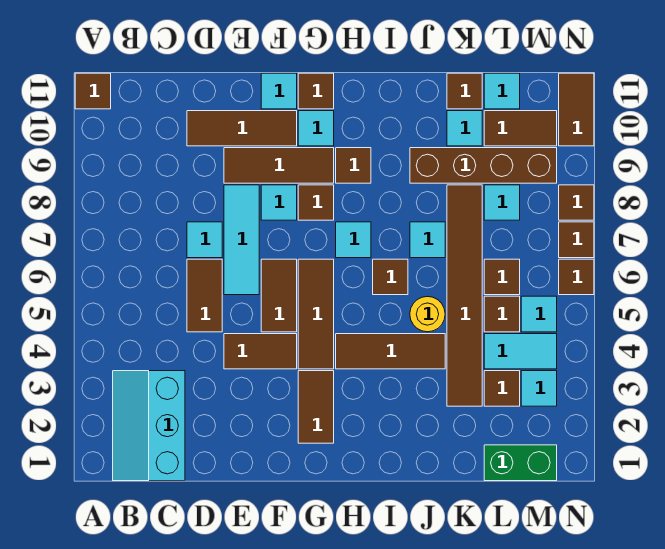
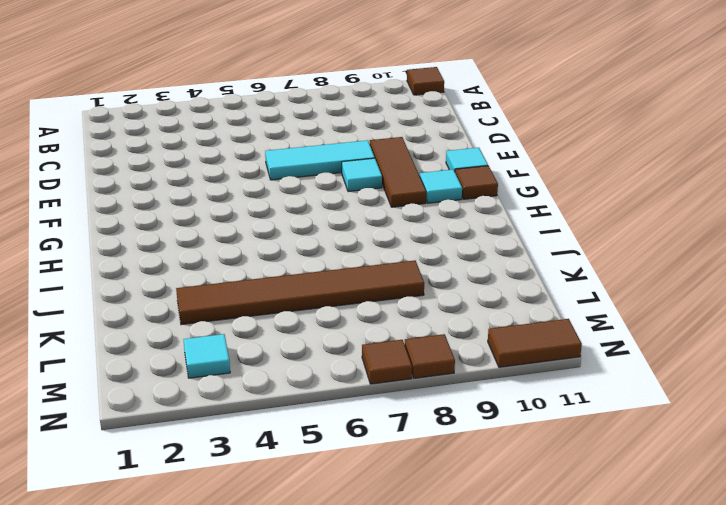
none -> cyan slope B1:C3 level 1 top C
none -> brown tile D5:D6 level 1
none -> cyan tile D7 level 1
none -> brown tile D10:F10 level 1

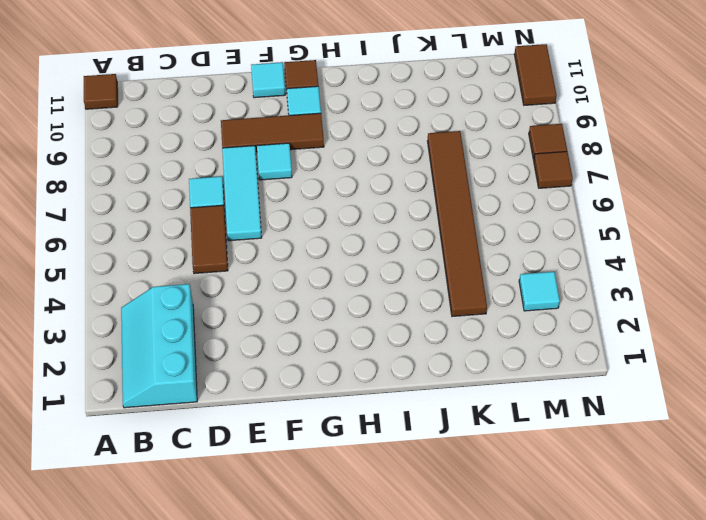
none -> brown tile D10:F10 level 1
none -> brown tile E4:F4 level 1
none -> brown tile F5:F6 level 1
none -> brown tile G2:G3 level 1

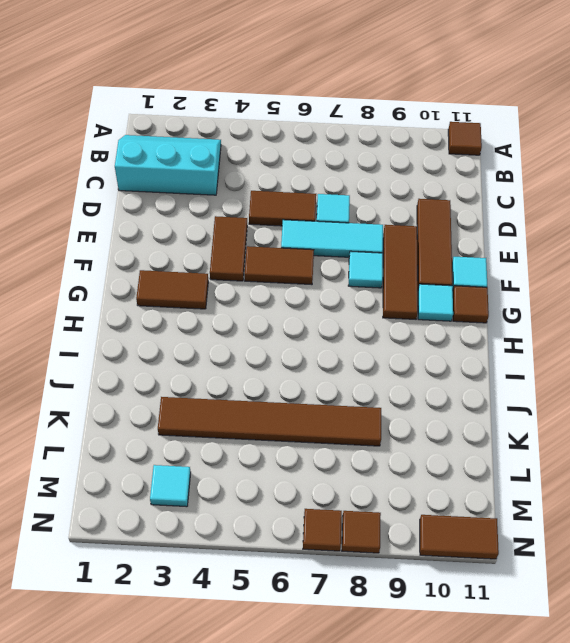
none -> brown tile G4:G6 level 1
none -> brown tile G8 level 1
none -> brown tile H4:J4 level 1
none -> cyan tile H7 level 1

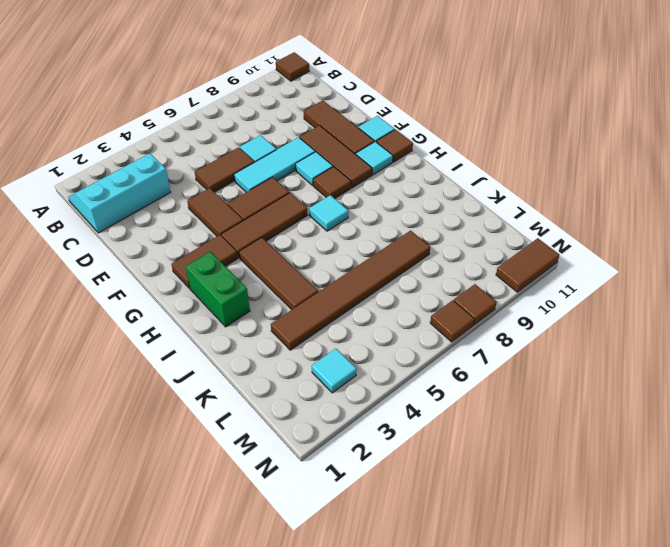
green brick H2:I2 level 1 -> green brick L1:M1 level 1
none -> brown tile H9 level 1
none -> brown tile I6 level 1
none -> yellow round brick J5 level 1
none -> cyan tile J7 level 1

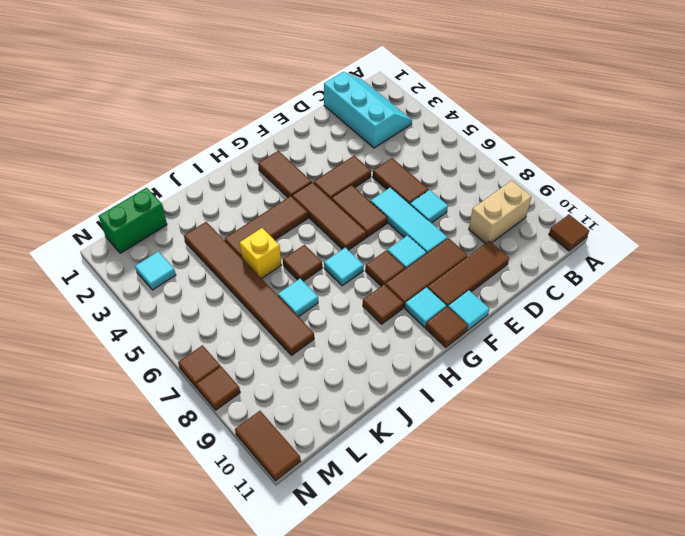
tan brick B9:C9 level 1 -> none
yellow brick J5 level 1 -> yellow round brick J5 level 1
none -> brown brick J9:M9 level 1
none -> cyan tile K10 level 1
none -> brown tile K11 level 1
none -> brown tile L3 level 1

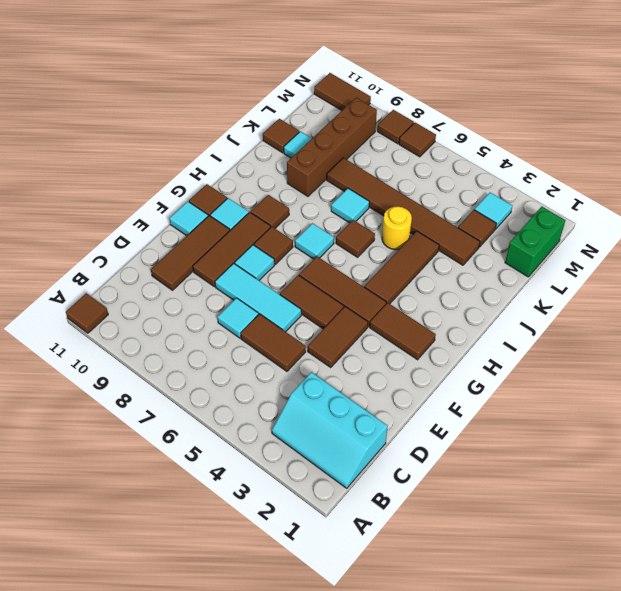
none -> cyan tile L4:M4 level 1
none -> brown tile L5 level 1
none -> brown tile L6 level 1
none -> cyan tile L8 level 1

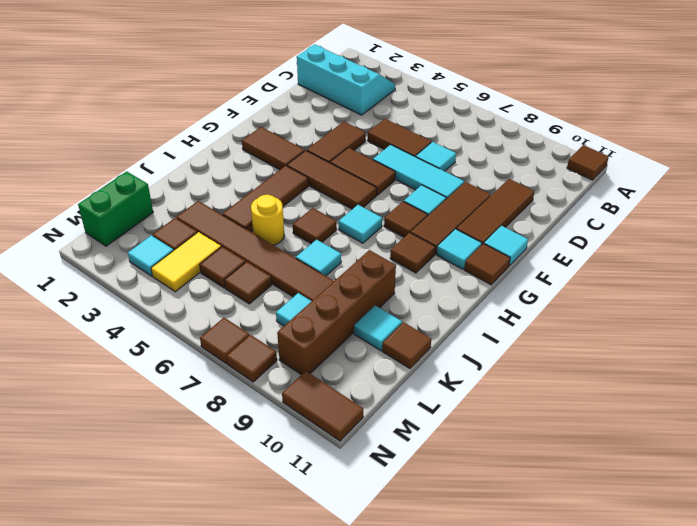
yellow tile L4:M4 level 1 -> cyan tile L4:M4 level 1
none -> brown tile L10:M10 level 1
none -> cyan tile L11 level 1
none -> cyan tile M5 level 1
none -> brown tile N6 level 1

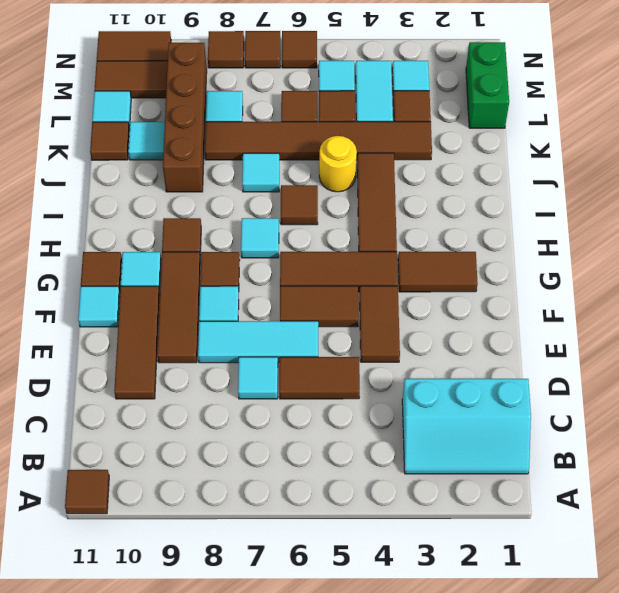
brown tile M10:M11 level 1 -> brown tile L10:M10 level 1

